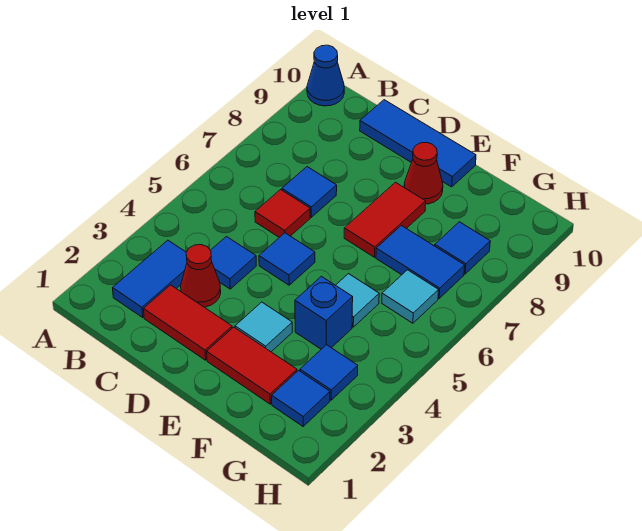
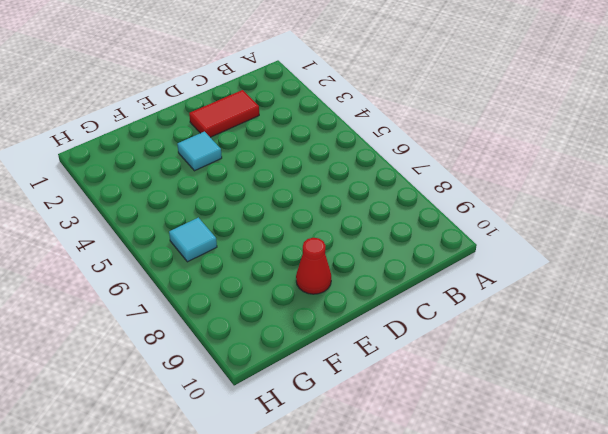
none -> blue cone A10 level 1
none -> blue tile B2:B3 level 1
none -> red cone C3 level 1

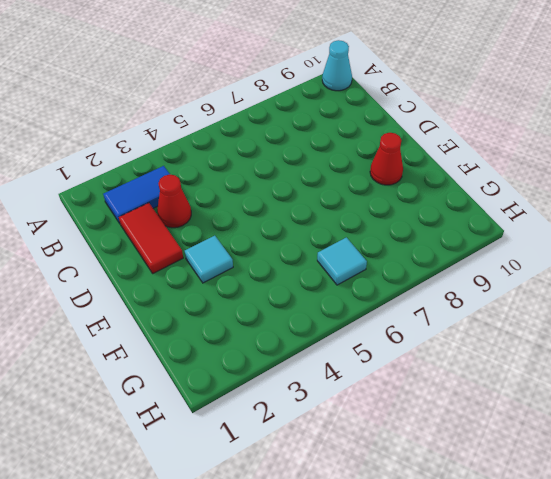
cyan cone A10 level 1 -> blue cone A10 level 1
none -> blue tile C4 level 1
none -> red tile C6 level 1
none -> blue tile C7 level 1

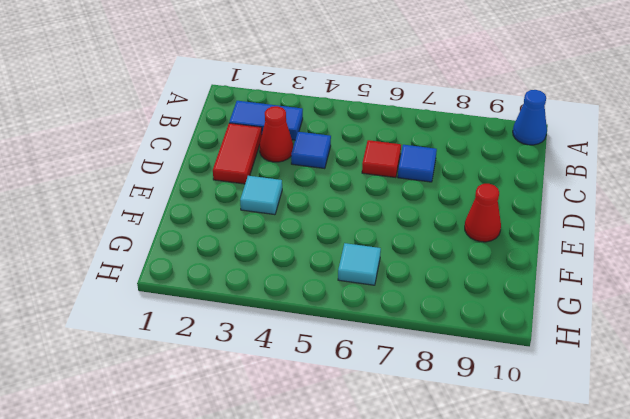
none -> blue tile C10:E10 level 1
none -> blue tile D5 level 1
none -> red tile E2:F2 level 1

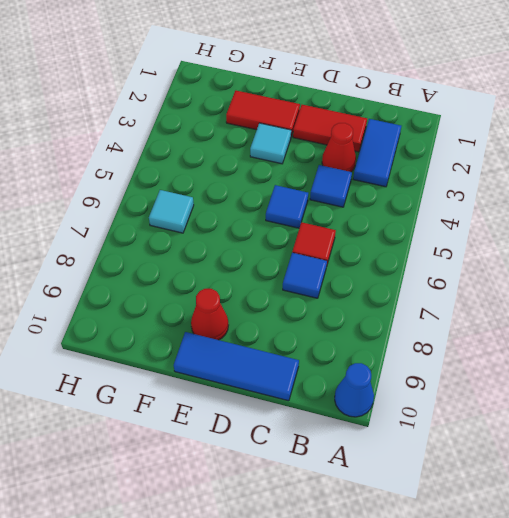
none -> red tile E7:E8 level 1
none -> blue brick F4 level 1
none -> cyan tile F5 level 1

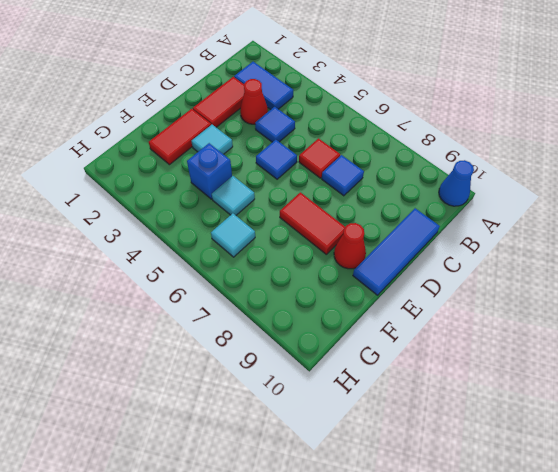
none -> blue tile F7:G7 level 1
none -> blue tile G2 level 1
none -> blue tile G3 level 1

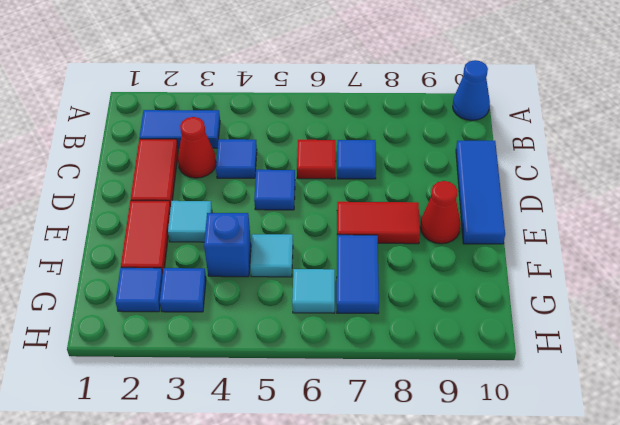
none -> blue tile G8 level 1

